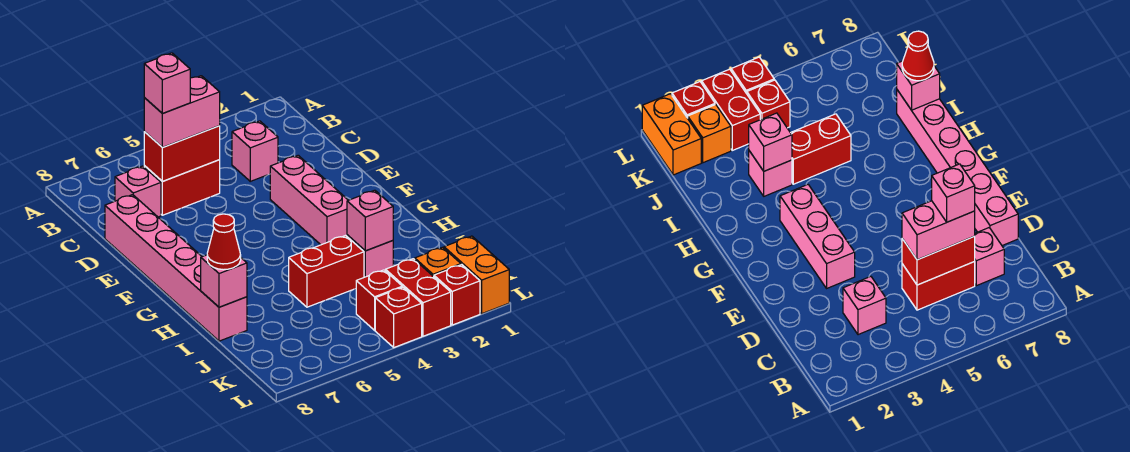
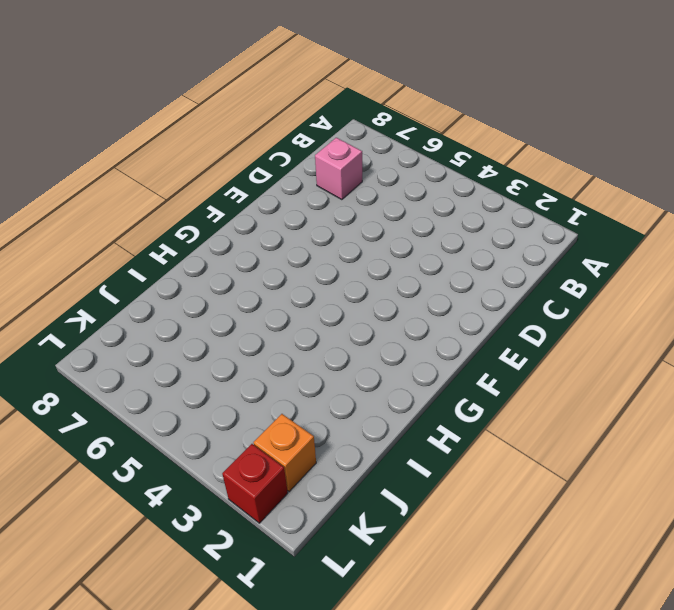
none -> pink brick C3 level 1
none -> red brick C5:C6 level 1
none -> pink brick D8:I8 level 1

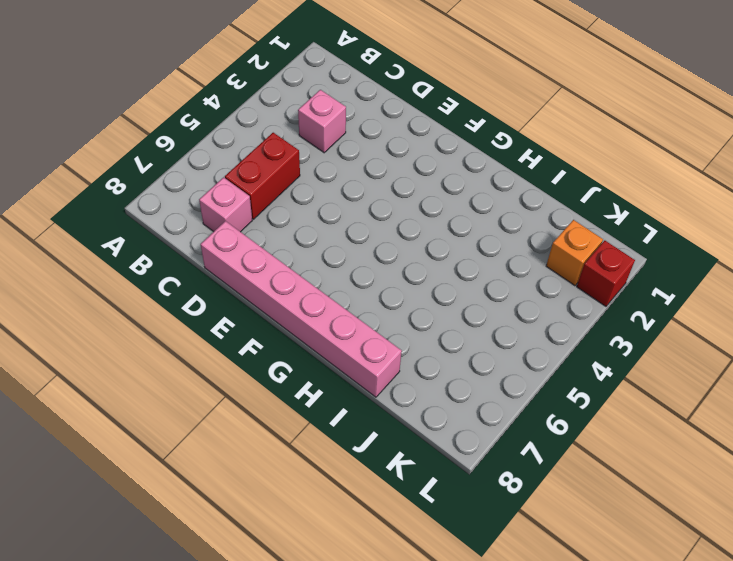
none -> pink brick E3:G3 level 1
none -> pink brick I3 level 1
none -> red brick I4:I5 level 1

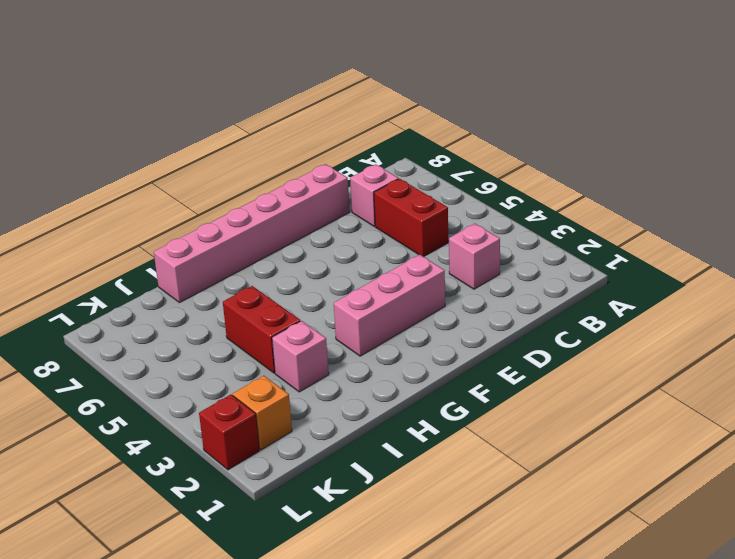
none -> orange brick K1:L1 level 1
none -> red brick K3:L3 level 1
none -> red brick K4 level 1

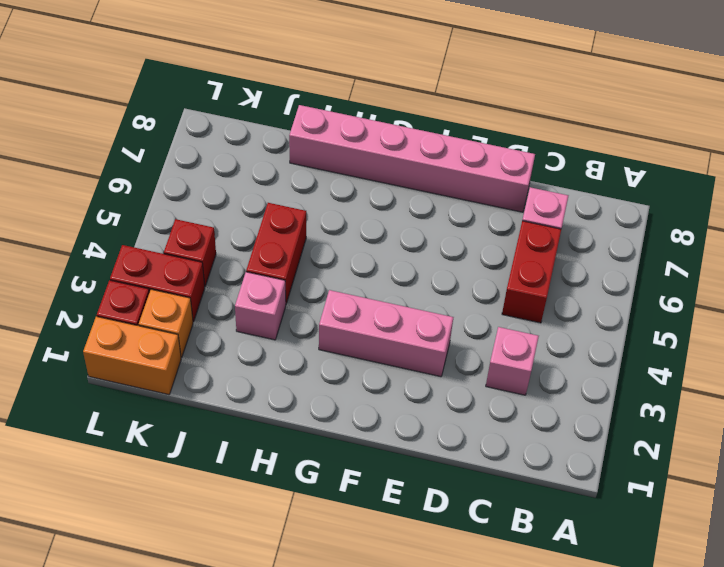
none -> red brick L4 level 1
none -> red brick C5:C6 level 2
none -> pink brick I3 level 2

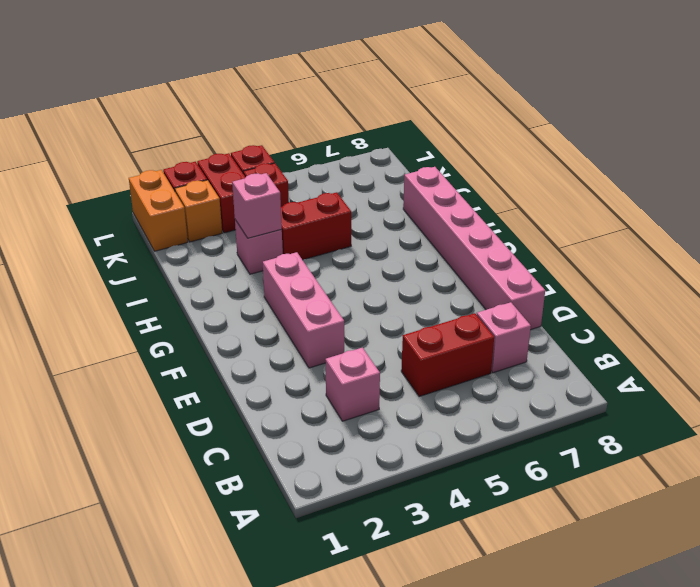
none -> red brick C5:C6 level 2
none -> pink brick I8 level 2
none -> pink brick C5:C6 level 3

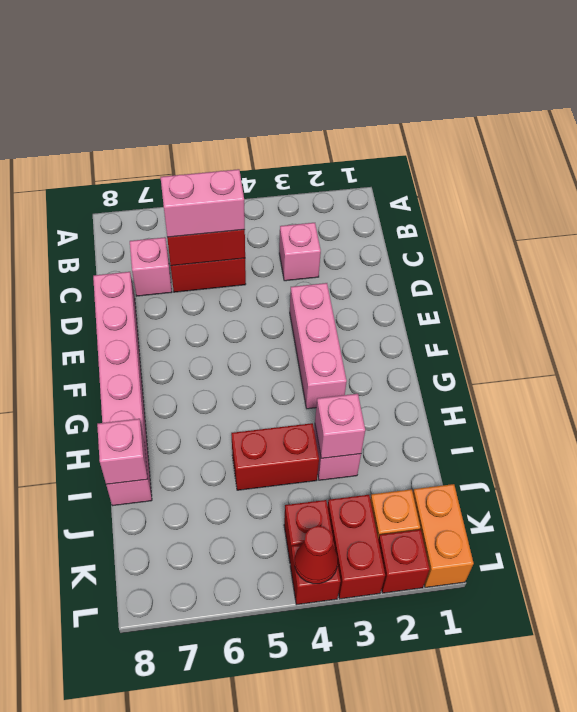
red cone L4 level 2 -> red cone I8 level 3
none -> pink brick C6 level 4

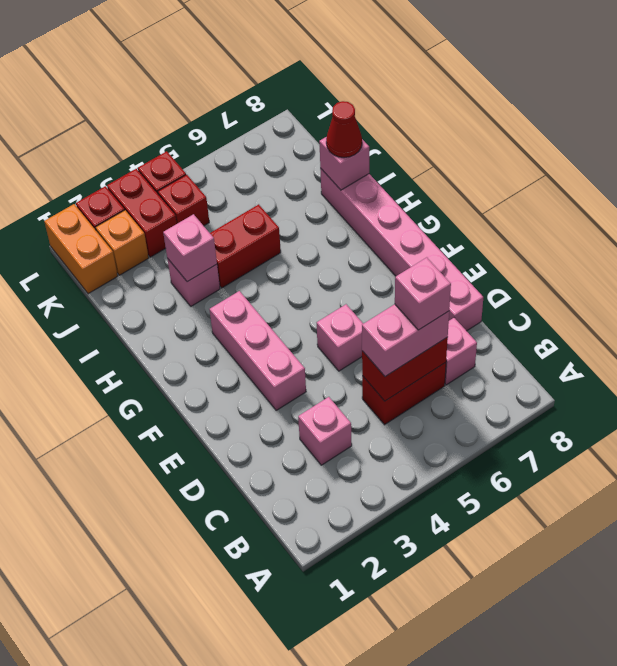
pink brick E5 level 1 -> none

